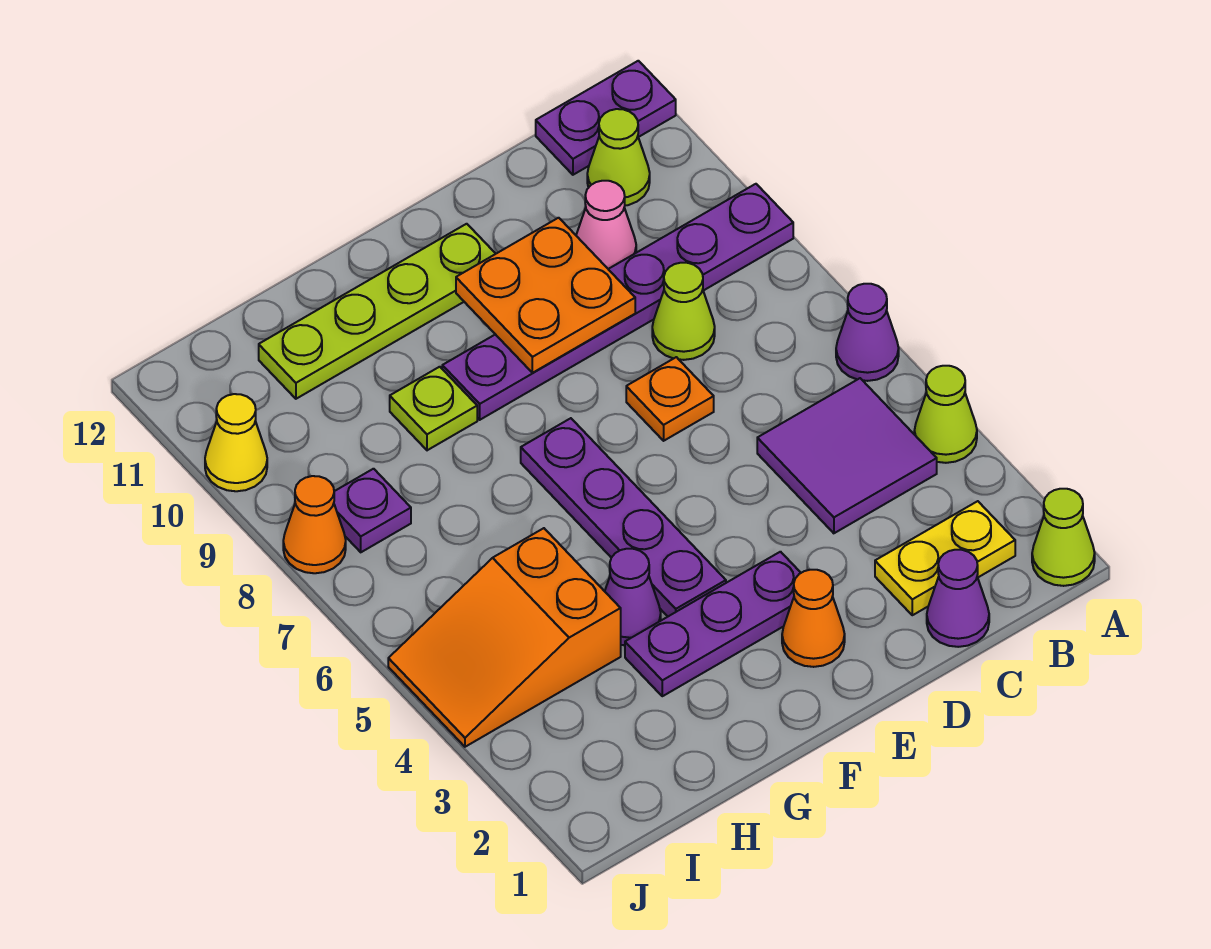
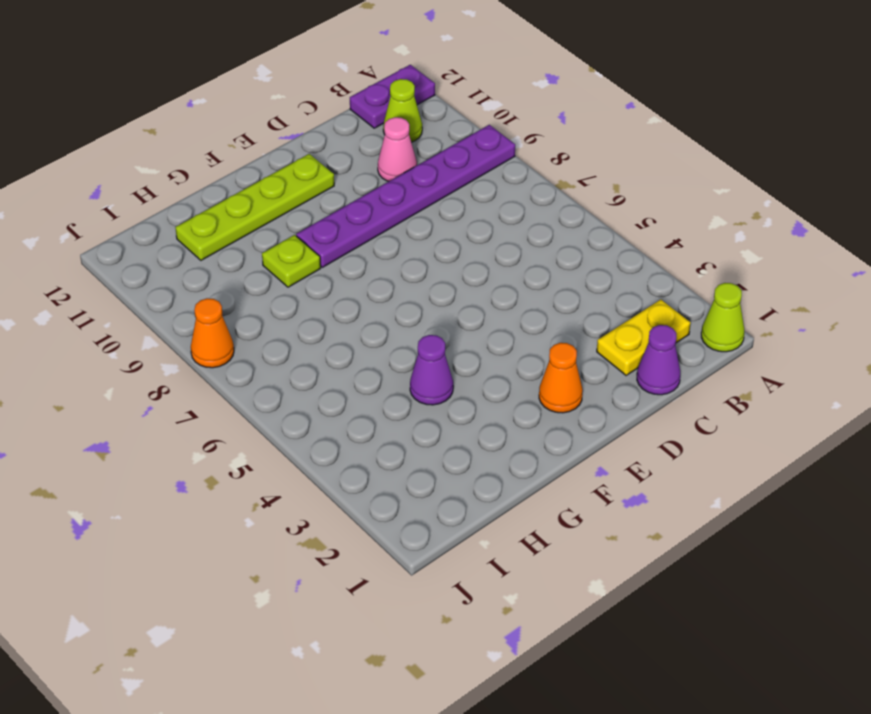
none -> lime cone A4 level 1
none -> purple cone A6 level 1
none -> purple tile B4:C5 level 1

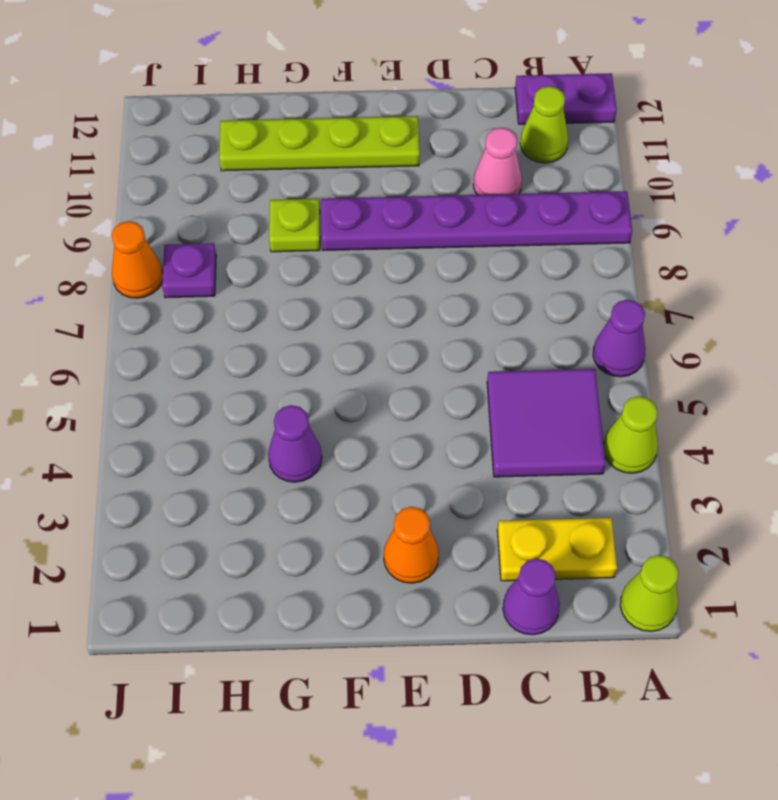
none -> lime cone C8 level 1
none -> orange plate D7 level 1
none -> purple plate E3:G3 level 1

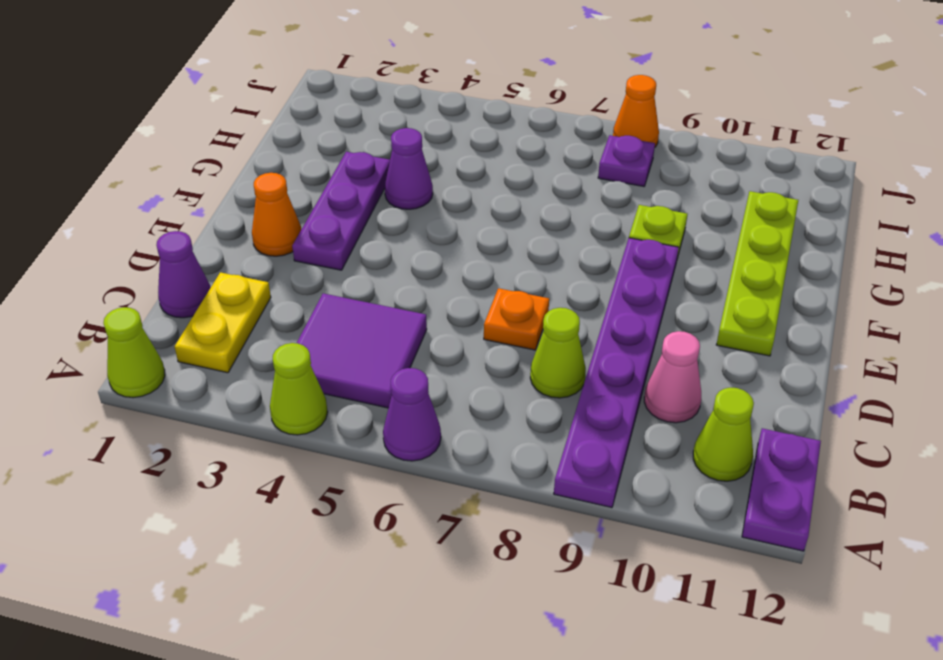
none -> purple plate F4:F7 level 1
none -> orange slope H4:J5 level 1 top H
none -> yellow cone J10 level 1

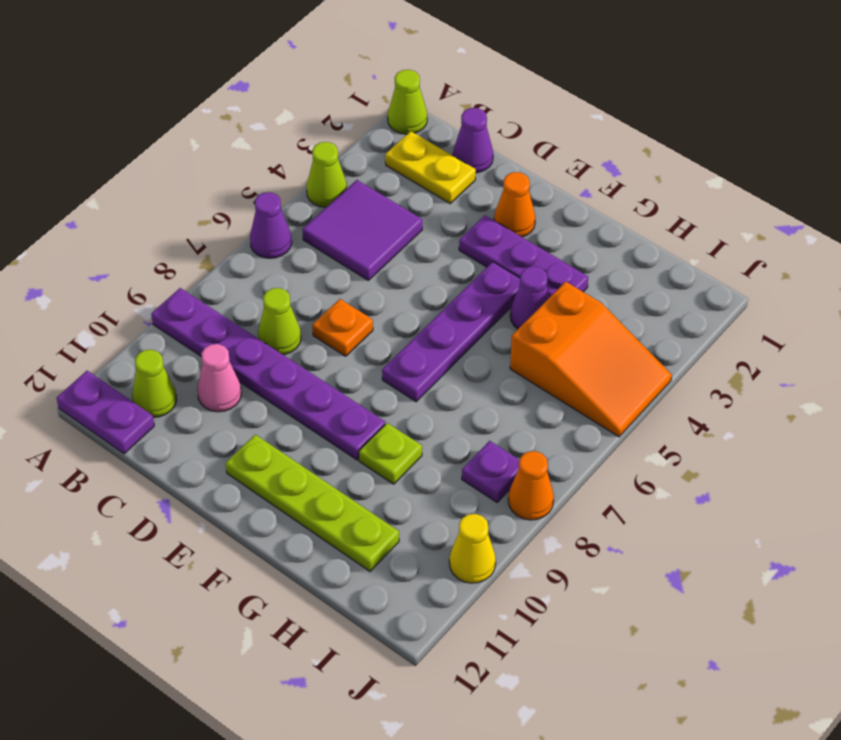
none -> orange plate D9:E10 level 2

